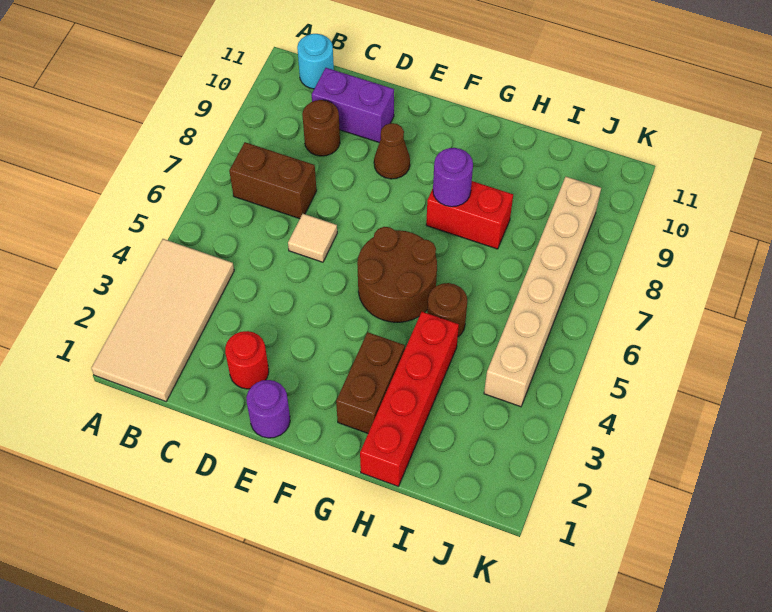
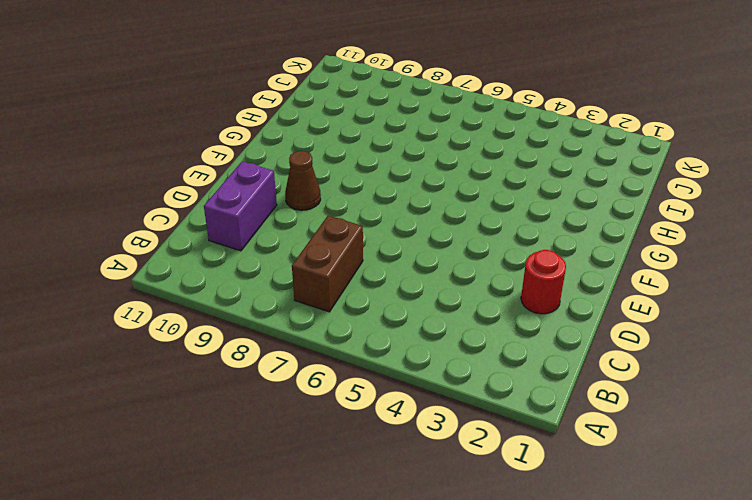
none -> tan tile A1:B4 level 1
none -> cyan round brick B11 level 1
none -> brown round brick C9 level 1

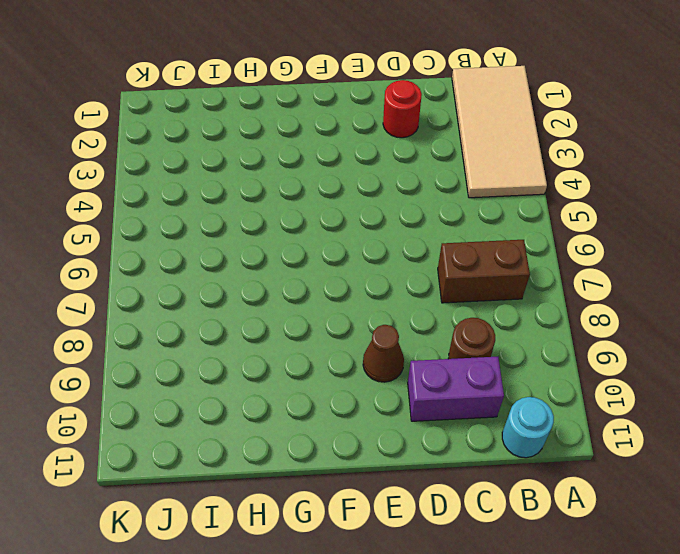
none -> tan tile D6 level 1
none -> purple round brick E1 level 1
none -> brown round brick F5:G6 level 1

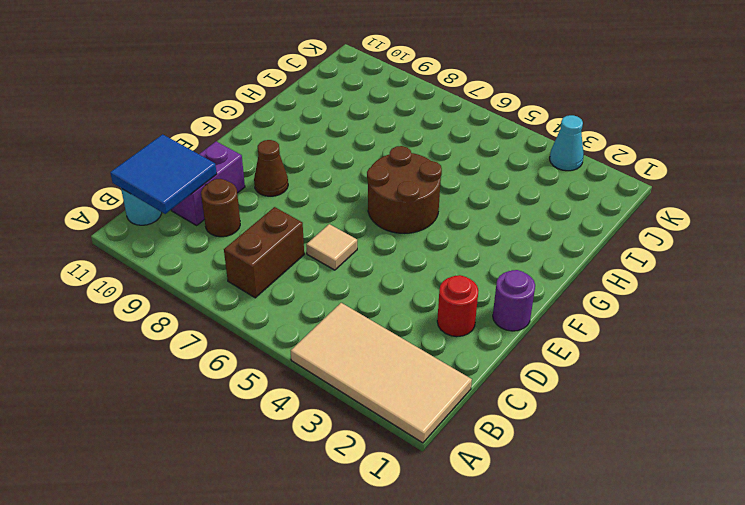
blue tile B10:C11 level 2 -> none
cyan cone K3 level 1 -> none
none -> brown brick G2:G3 level 1
none -> red brick G8:H8 level 1
none -> red brick H1:H4 level 1

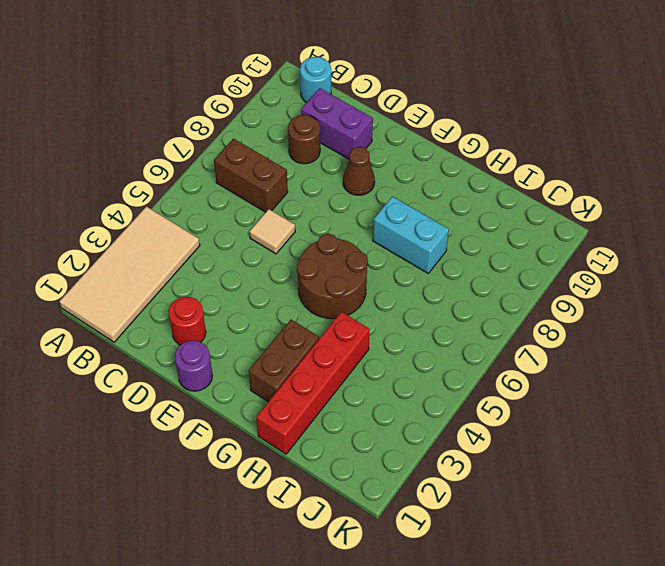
cyan brick G8:H8 level 1 -> red brick G8:H8 level 1
none -> brown round brick H5 level 1
none -> tan brick J4:J9 level 1
none -> purple round brick G8 level 2

